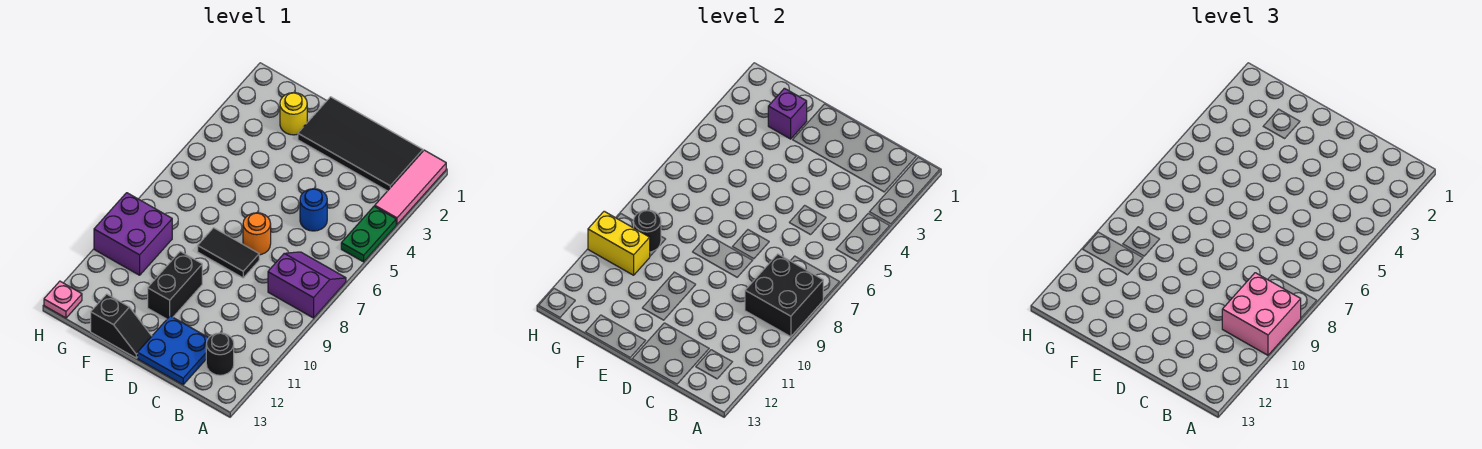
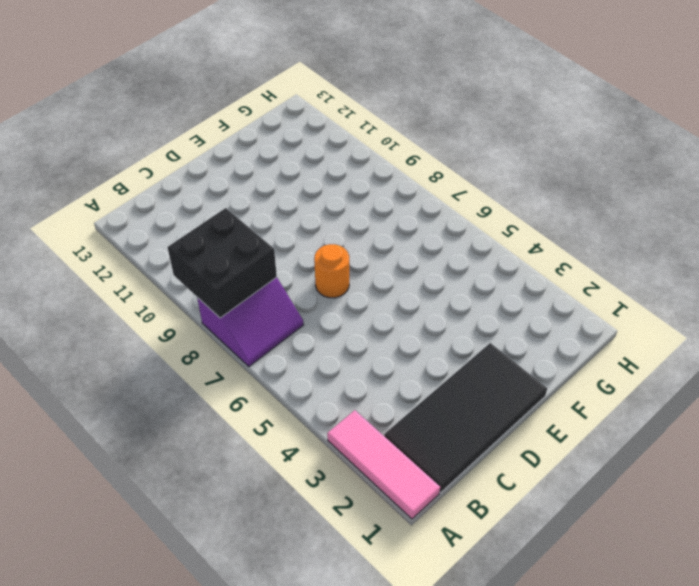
none -> green plate A4:A5 level 1
none -> black round brick B12 level 1
none -> blue round brick C5 level 1

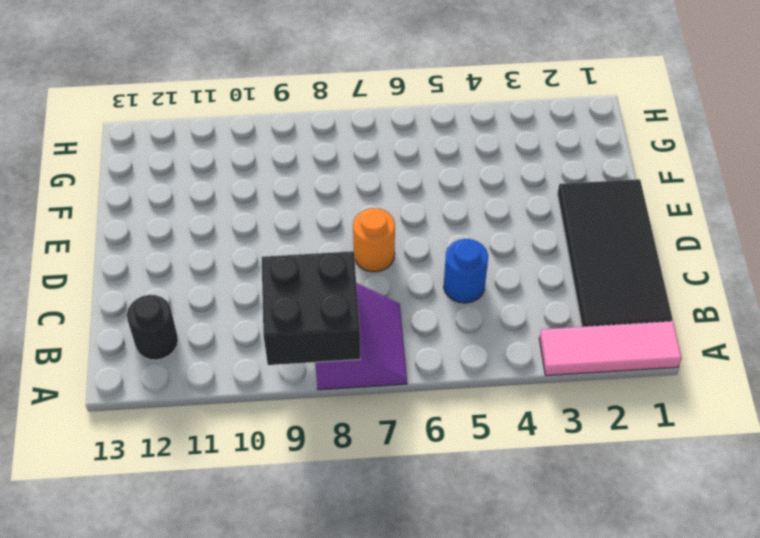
none -> green plate A4:A5 level 1
none -> blue plate C12:D13 level 1
none -> black tile D8:E8 level 1

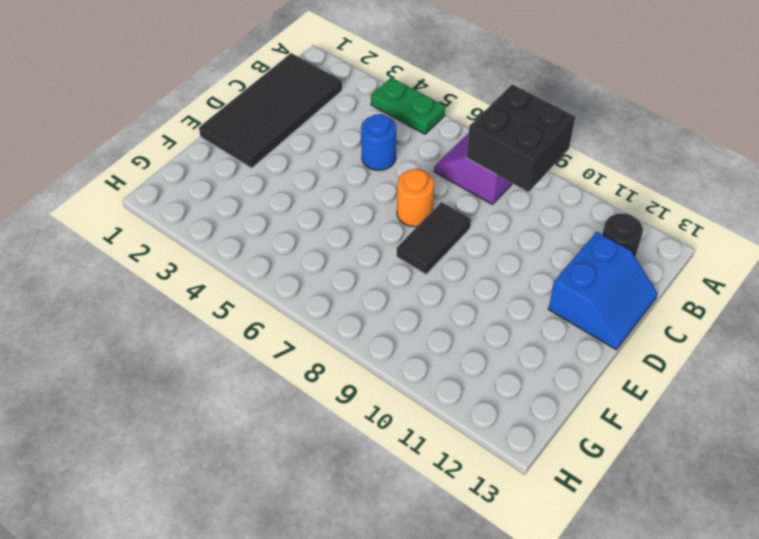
blue slope C12:D13 level 1 top 12 -> blue plate C12:D13 level 1
none -> pink tile A1:A3 level 1
none -> black brick E10:E11 level 1
none -> black slope E13:F13 level 1 top F

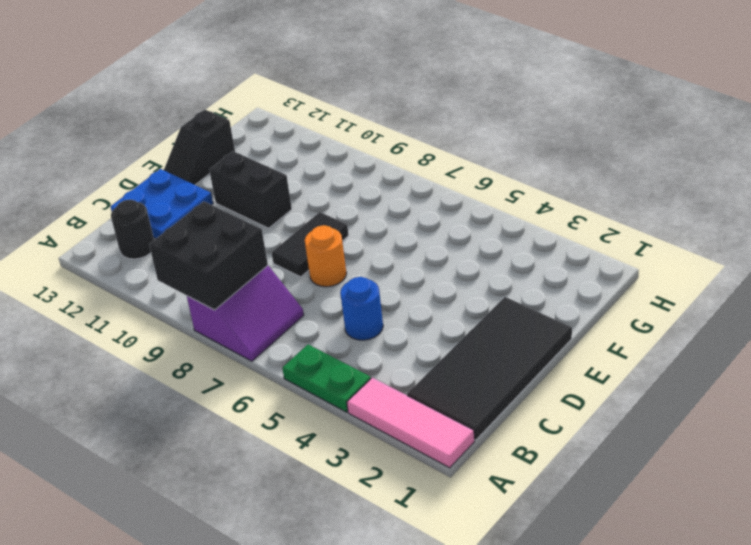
none -> yellow round brick F2 level 1
none -> purple brick G9:H10 level 1
none -> pink plate H13 level 1

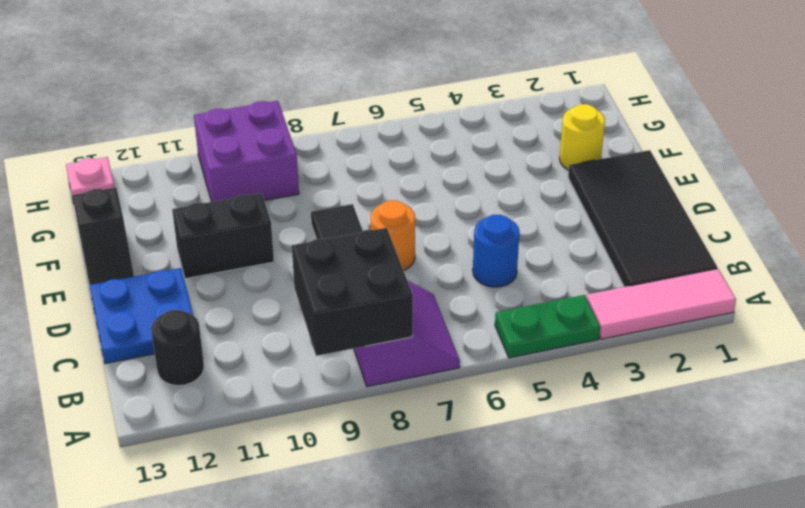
none -> purple brick F2 level 2
none -> black round brick G9 level 2
none -> yellow brick G10:H10 level 2

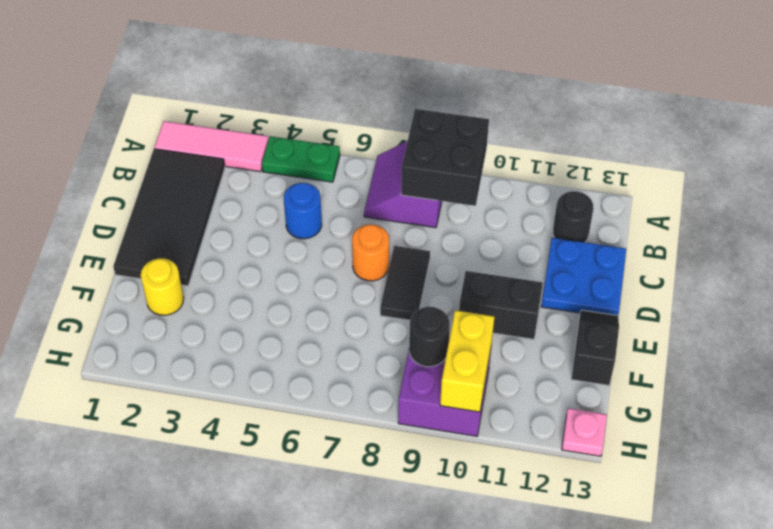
none -> purple brick F2 level 2
none -> pink brick A9:B10 level 3

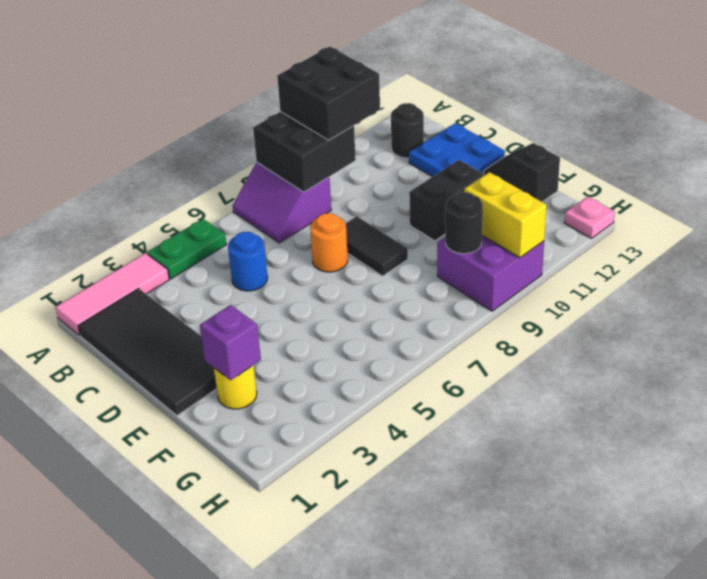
black brick A9:B10 level 3 -> pink brick A9:B10 level 3

